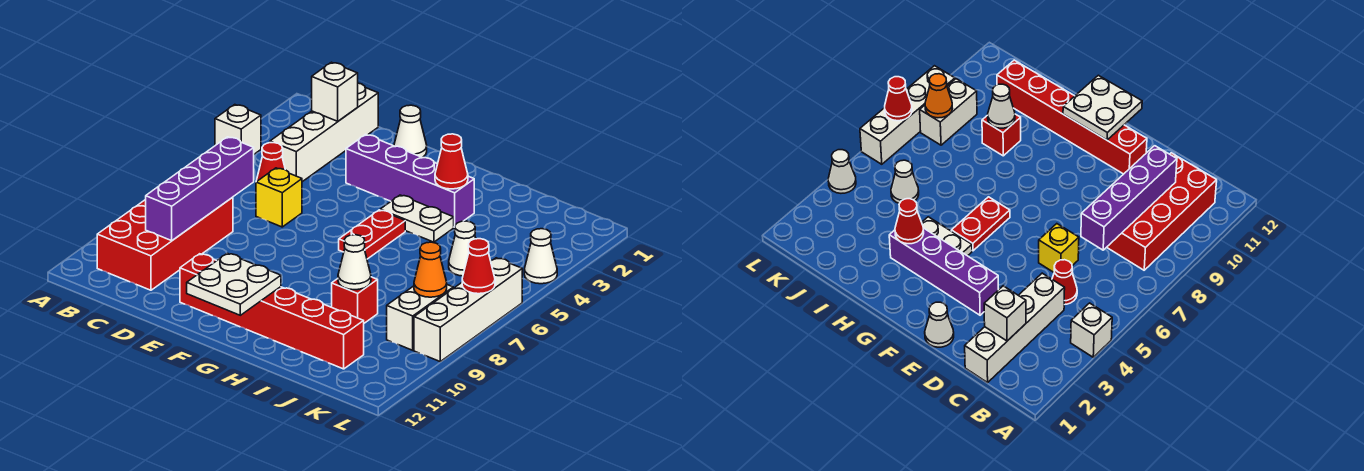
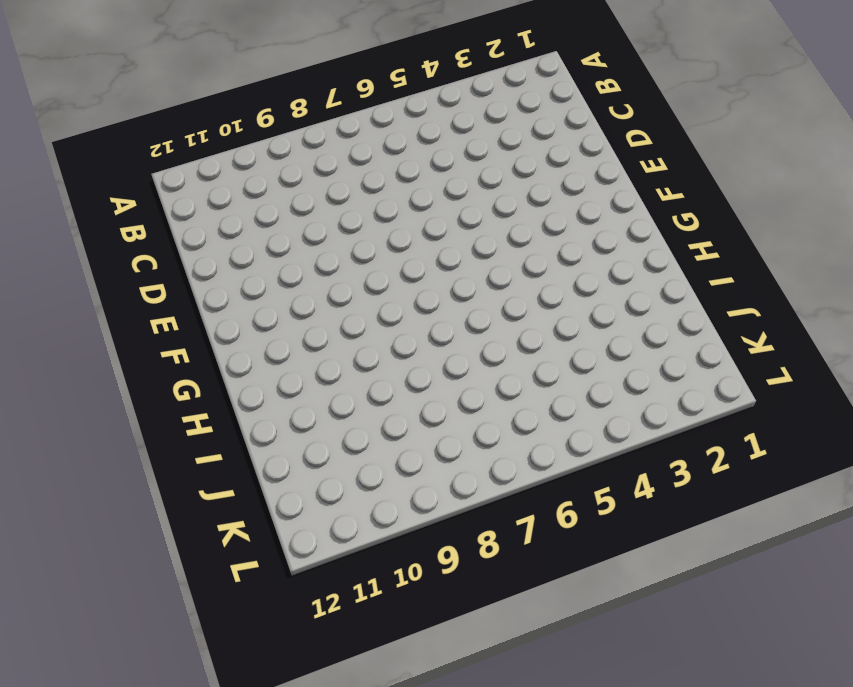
none -> white brick A4 level 1
none -> red brick B8:C11 level 1
none -> white brick C1:C4 level 1

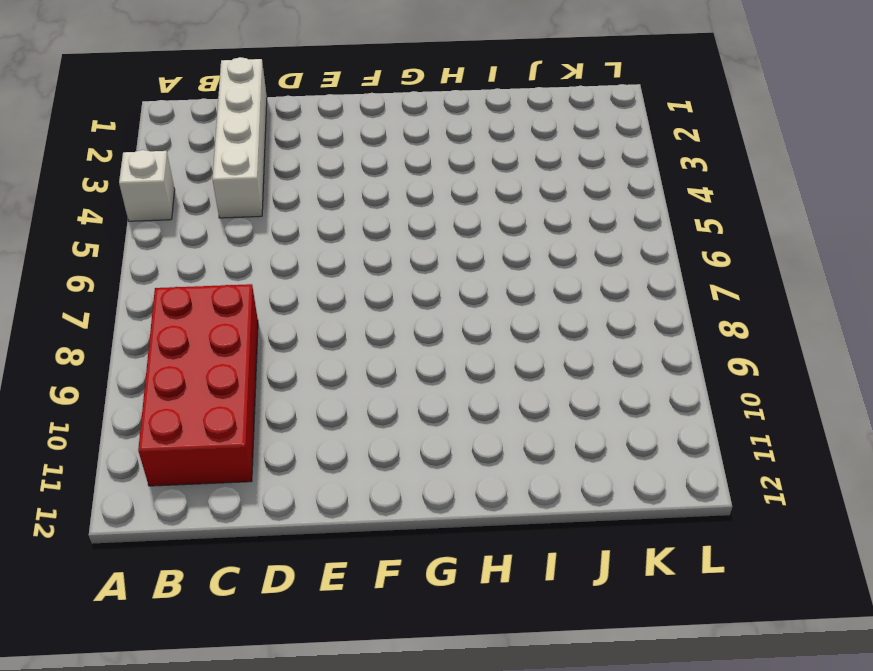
none -> red cone C5 level 1
none -> yellow brick D6 level 1
none -> white cone E1 level 1

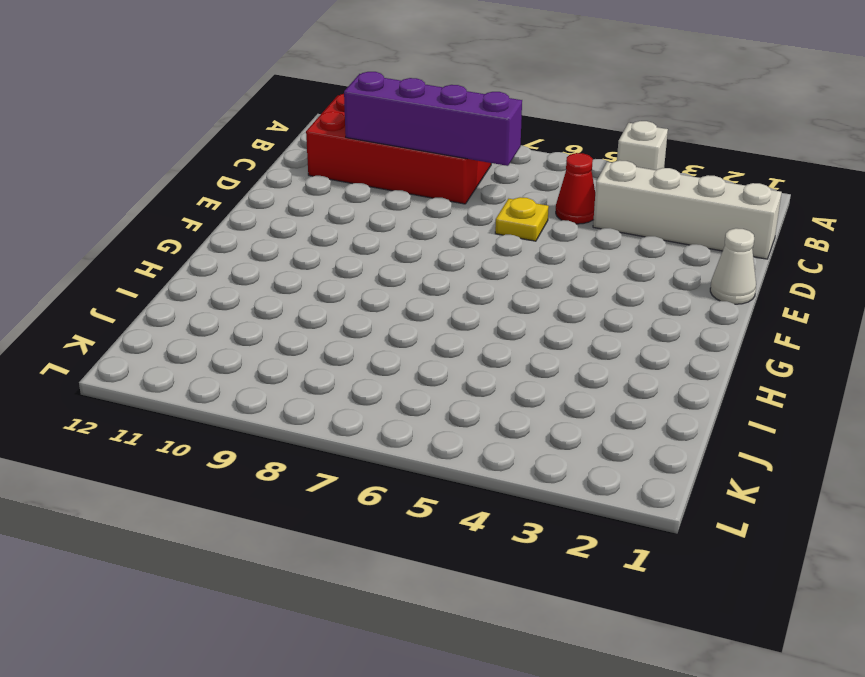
yellow plate D6 level 1 -> yellow brick D6 level 1
none -> purple brick E3:H3 level 1
none -> red brick E11:J11 level 1
none -> white plate G4:H4 level 1

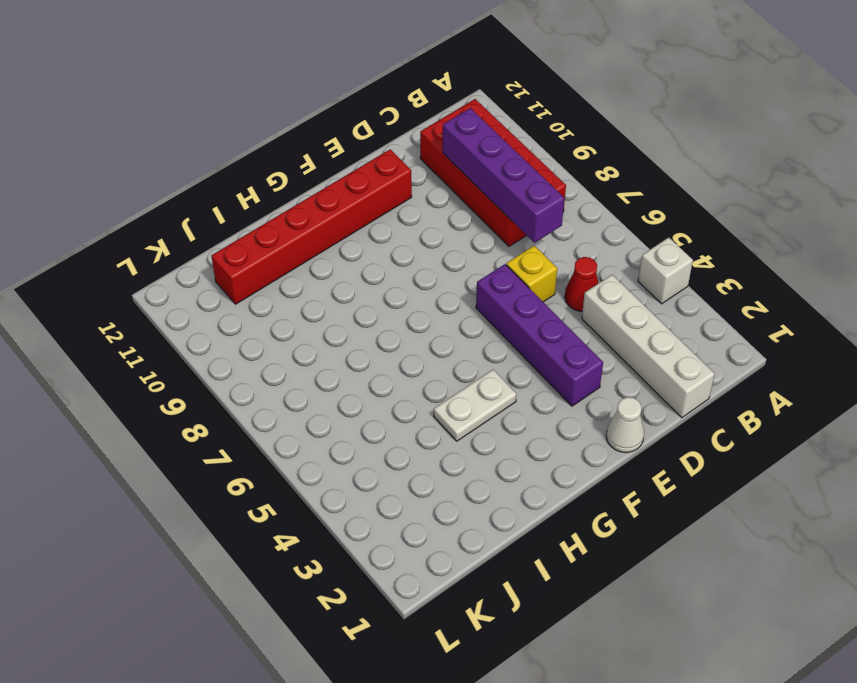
purple brick E3:E6 level 1 -> purple brick E3:H3 level 1
none -> red plate G5:G6 level 1
none -> red brick I9 level 1
none -> white cone J5 level 1

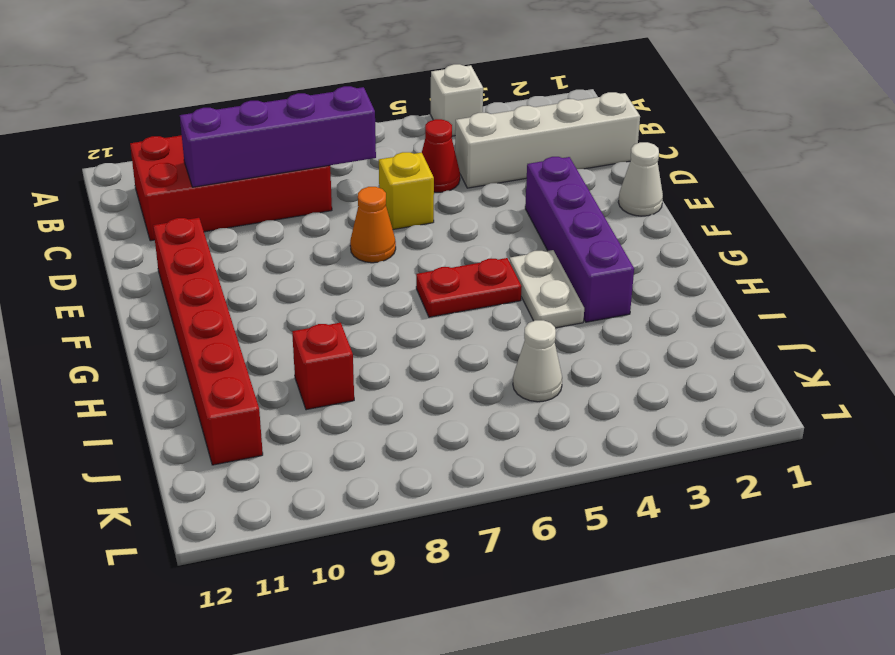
orange cone E7 level 1 -> orange cone K8 level 2
none -> white brick K8:K9 level 1
none -> white cone L4 level 1
none -> white brick L6:L9 level 1

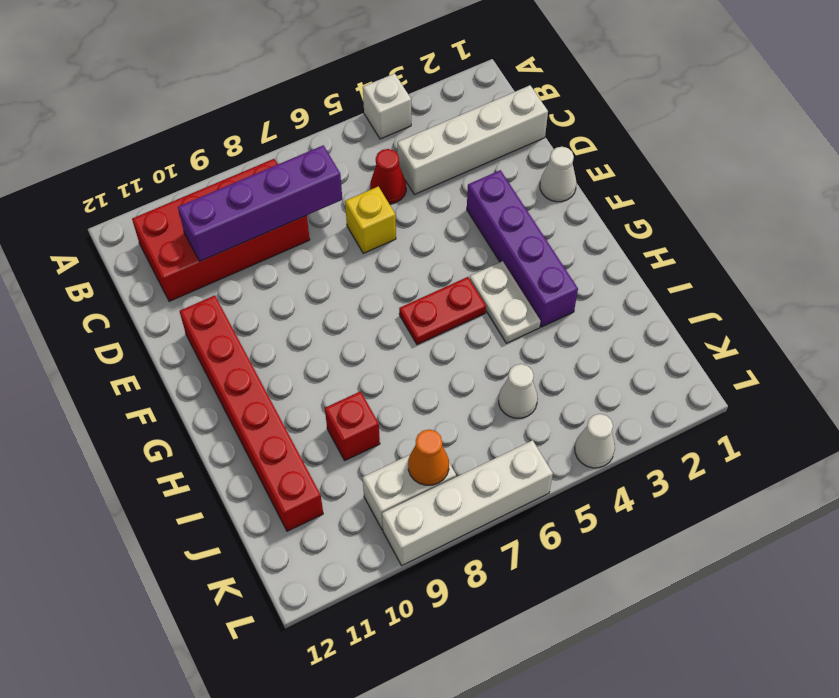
none -> white brick C2 level 2
none -> white plate F11:G12 level 2
none -> red cone H3 level 2

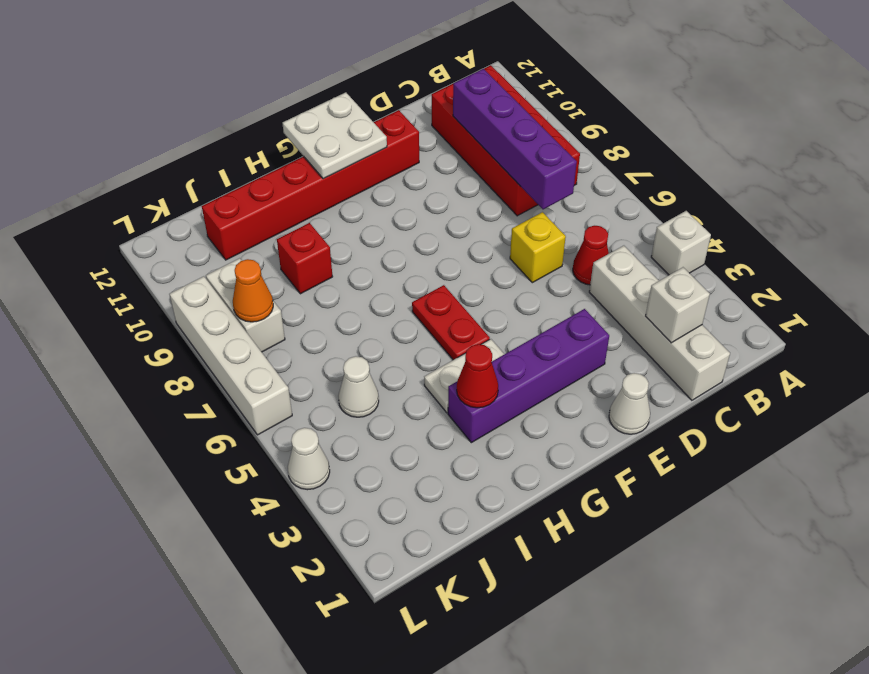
none -> white cone I9 level 2
none -> red cone L7 level 2

